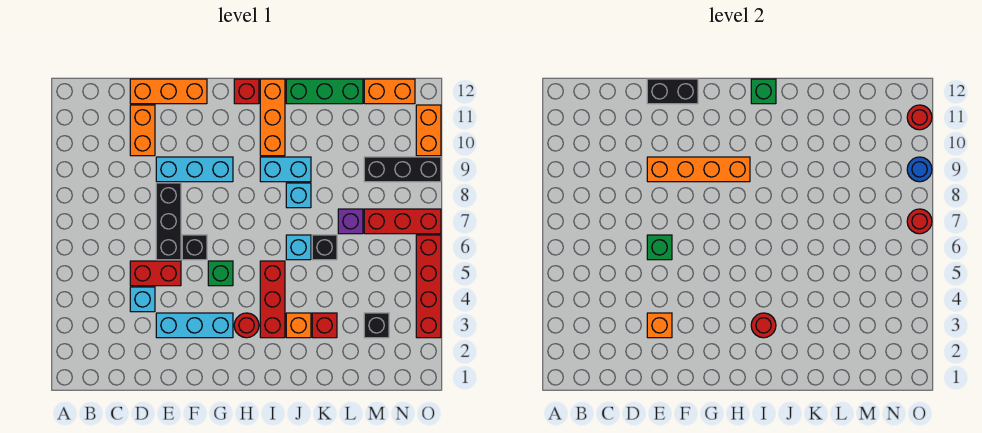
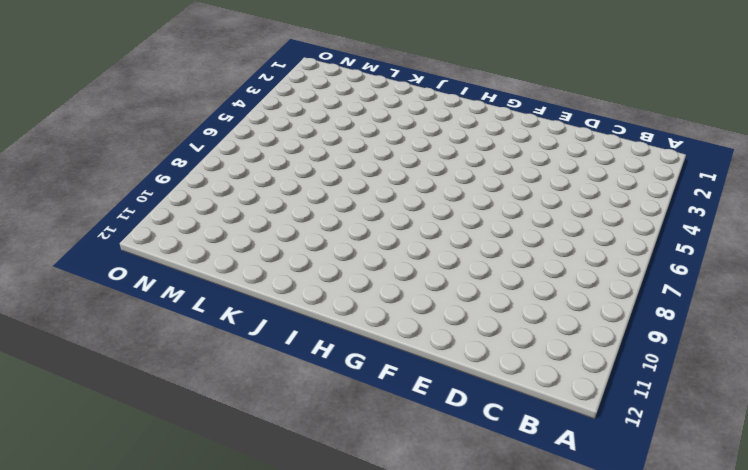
none -> cyan brick D4 level 1
none -> red brick D5:E5 level 1
none -> orange brick D10:D11 level 1
none -> orange brick D12:F12 level 1

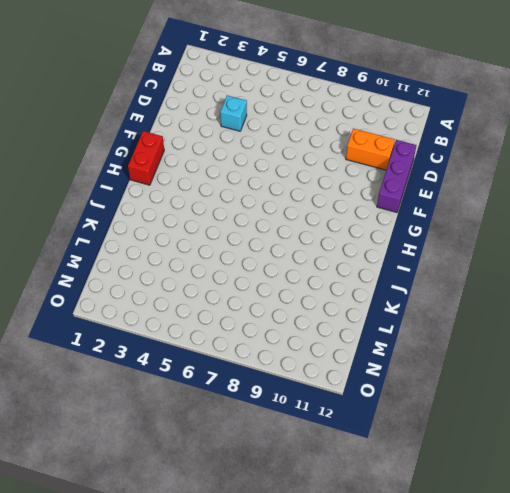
purple brick D12:F12 level 1 -> orange brick D12:F12 level 1
red brick G1:H1 level 1 -> red brick D5:E5 level 1
none -> cyan brick E3:G3 level 1
none -> black brick E6:E8 level 1
none -> cyan brick E9:G9 level 1
none -> black brick F6 level 1

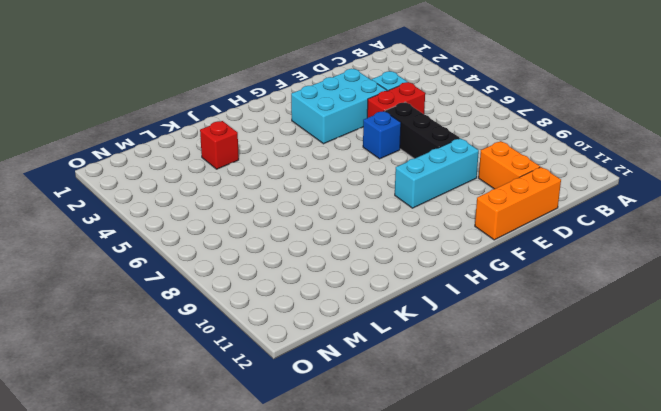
cyan brick E3:G4 level 1 -> cyan brick E3:G3 level 1
blue brick F6 level 1 -> black brick F6 level 1
none -> green brick G5 level 1
none -> red round brick H3 level 1
none -> red brick H12 level 1
none -> red brick I3:I5 level 1

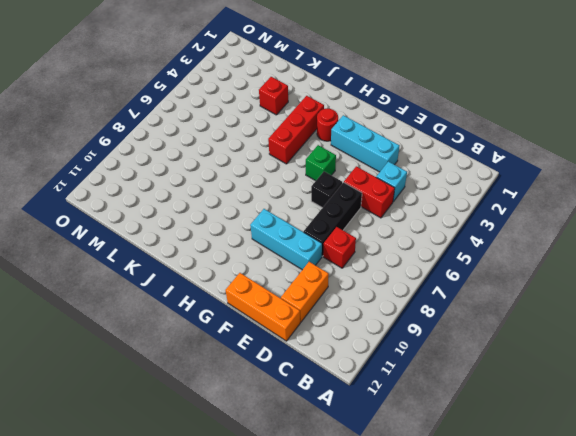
red brick D8 level 1 -> red brick H12 level 1
none -> cyan brick I9:J9 level 1
none -> orange brick I10:I12 level 1
none -> orange brick J3 level 1
none -> cyan brick J6 level 1

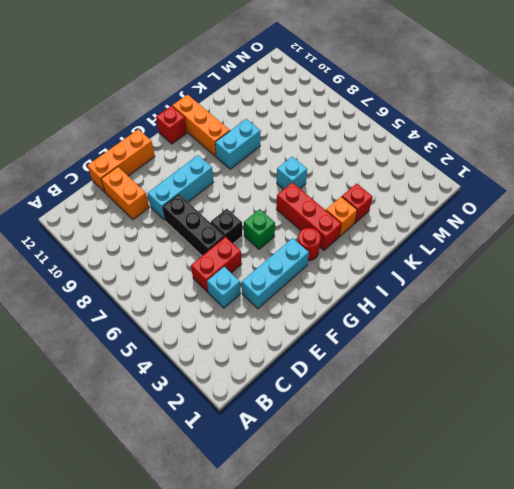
none -> cyan brick J8 level 1
none -> green brick J12:L12 level 1
none -> black brick K6 level 1
none -> purple brick L7 level 1

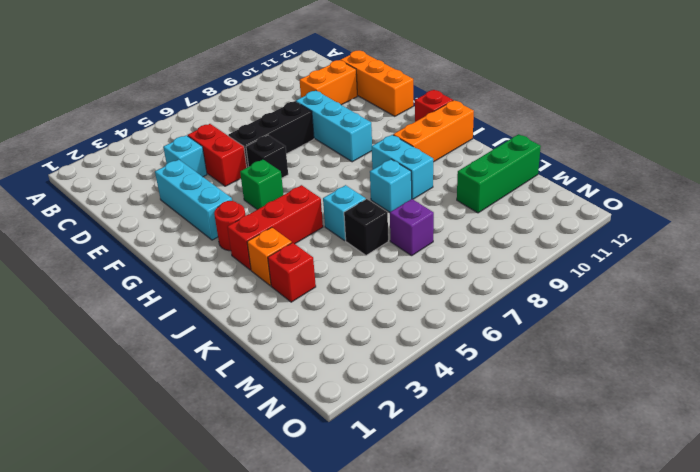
green brick L10:L12 level 1 -> green brick J12:L12 level 1
none -> black brick M3 level 1
none -> red brick M7:O7 level 1
none -> black brick M9:O9 level 1
none -> orange brick M12:N12 level 1

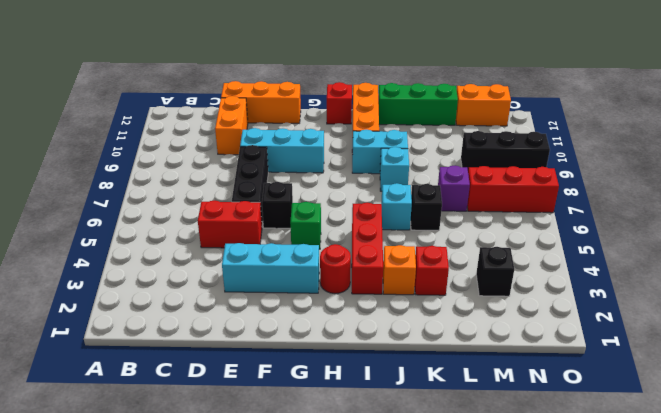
none -> cyan brick D4 level 1
none -> red brick O3:O6 level 1
none -> orange brick O10:O11 level 1
none -> orange brick E3 level 2

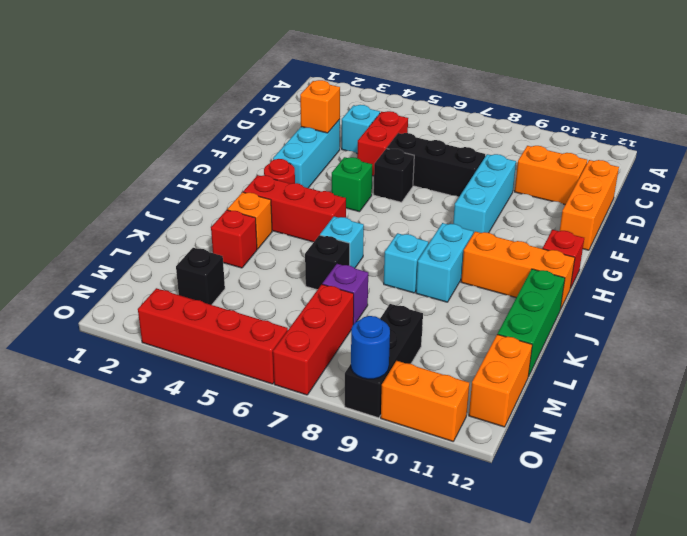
none -> green brick E6 level 2
none -> orange brick E9:H9 level 2
none -> black brick E12:F12 level 2
none -> red round brick I3 level 2

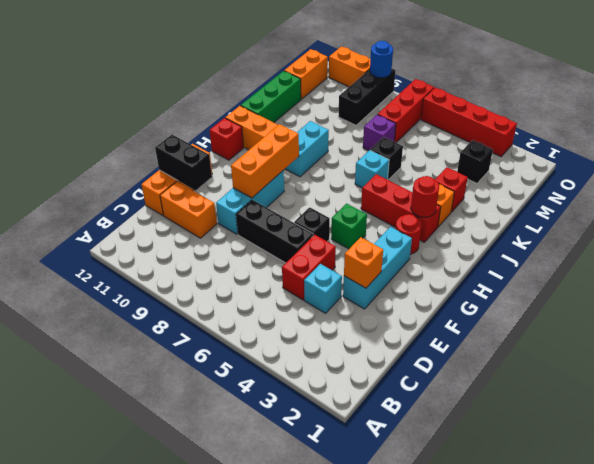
black brick E11:E12 level 2 -> black brick E12:F12 level 2
orange brick F9:H9 level 2 -> orange brick E9:H9 level 2
none -> cyan brick J8 level 1
none -> green brick E6 level 2
none -> green brick I12 level 2
none -> red round brick O7 level 2

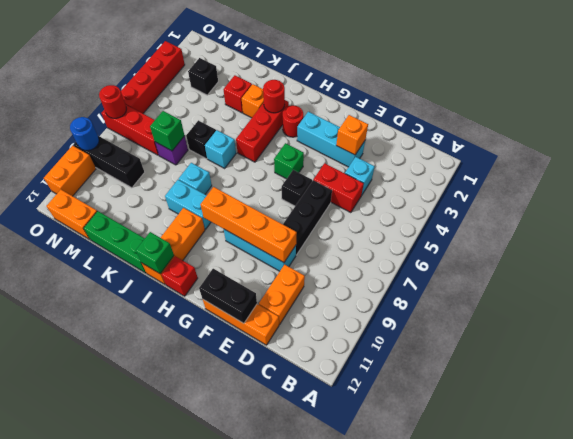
green brick L7 level 2 -> green brick E6 level 2
none -> red round brick O11 level 2

